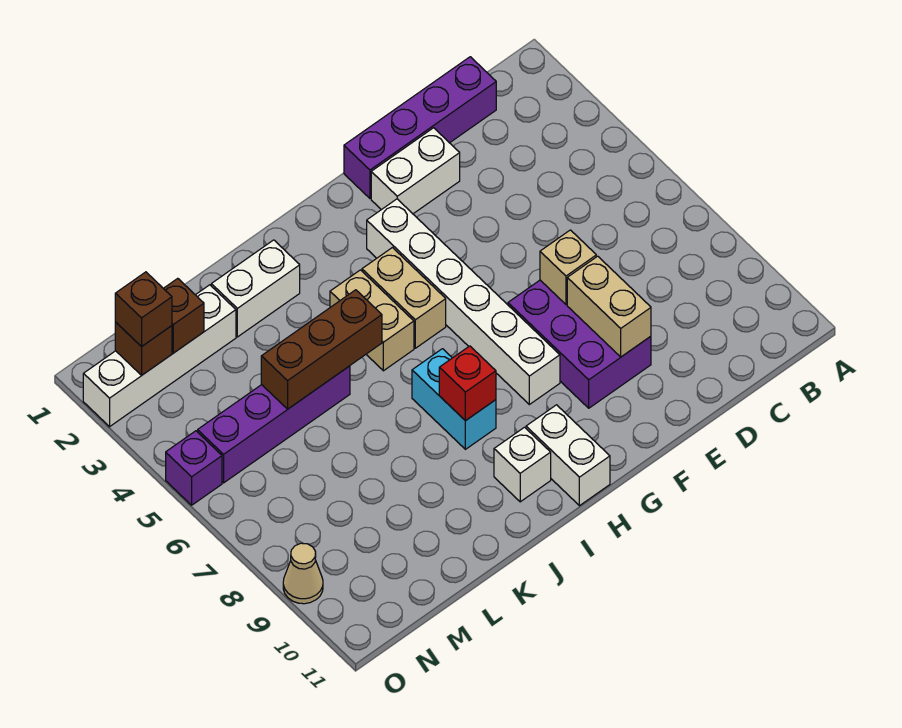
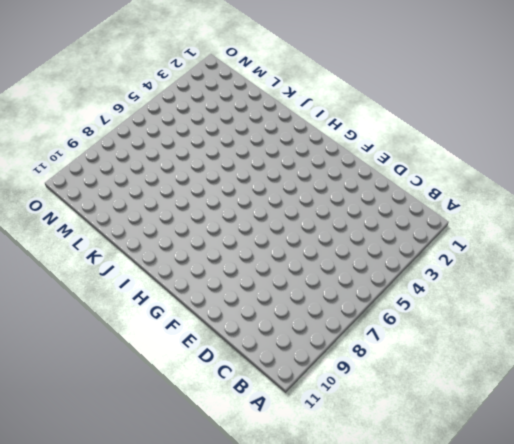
none -> purple brick C1:F1 level 1
none -> white brick E2:F2 level 1
none -> purple brick E7:F9 level 1

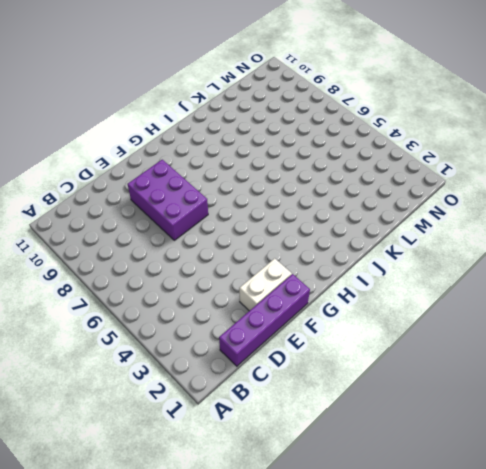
none -> white brick G3:G8 level 1
none -> tan brick H4:H5 level 1
none -> white brick H10:H11 level 1

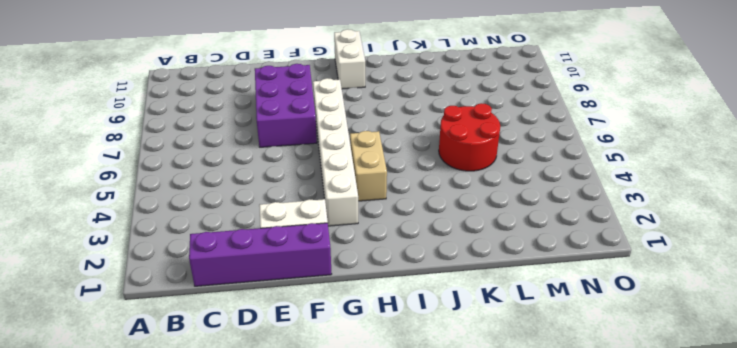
red round brick K5:L6 level 1 -> purple brick K5:N5 level 1
none -> tan brick I4:I5 level 1
none -> cyan brick I7:I8 level 1
none -> white brick I10 level 1

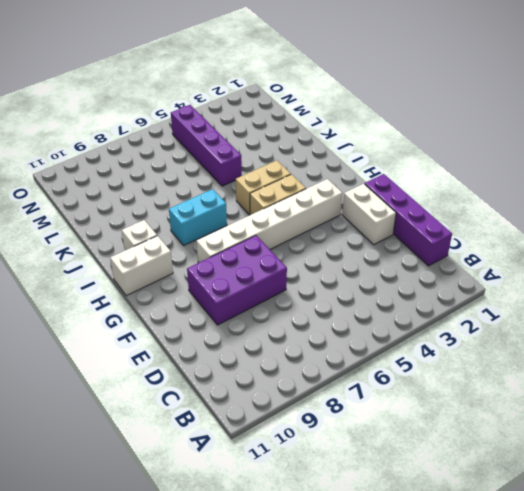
none -> white brick J2:K2 level 1
none -> white brick L2:O2 level 1
none -> purple brick O5 level 1

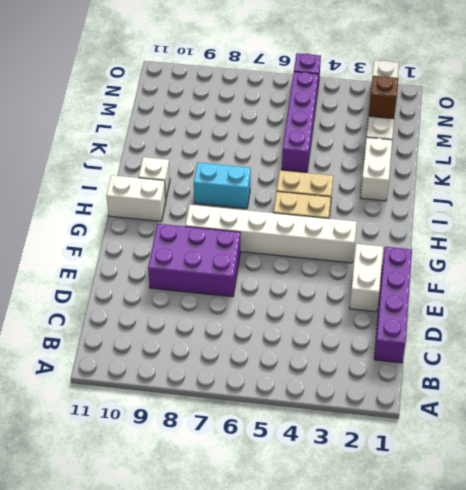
none -> tan cone O9 level 1
none -> tan brick E7 level 2
none -> tan brick E8:E9 level 2

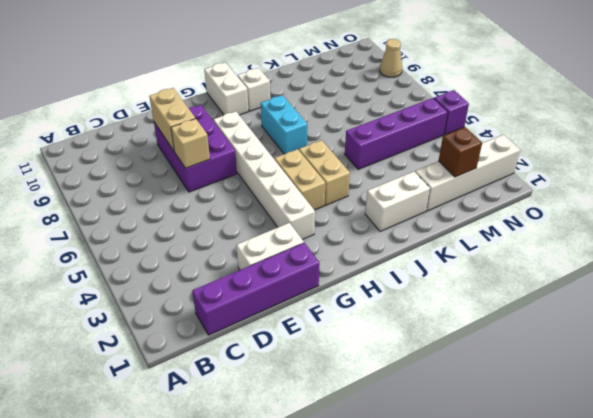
none -> red brick I8 level 2
none -> brown brick J5:L5 level 2
none -> brown brick N2 level 2

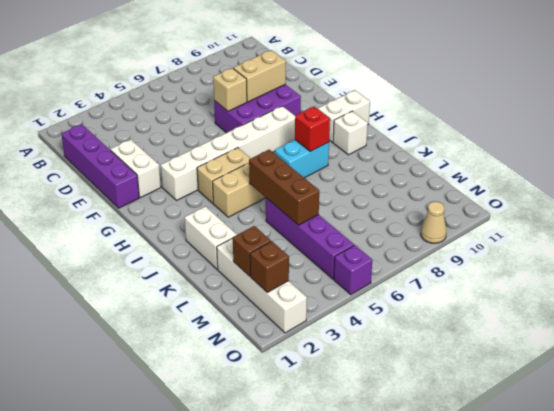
none -> brown brick N2 level 3

